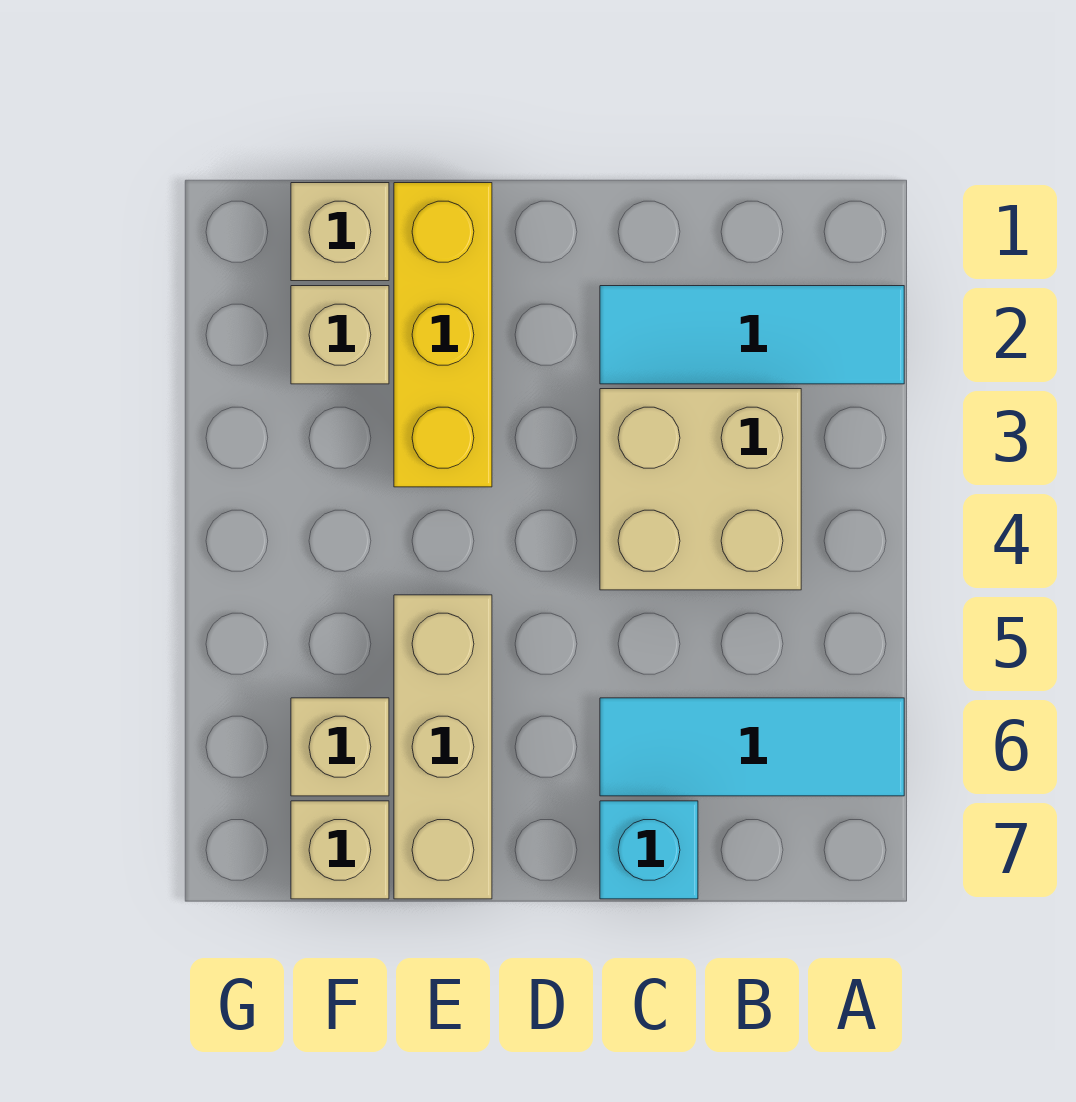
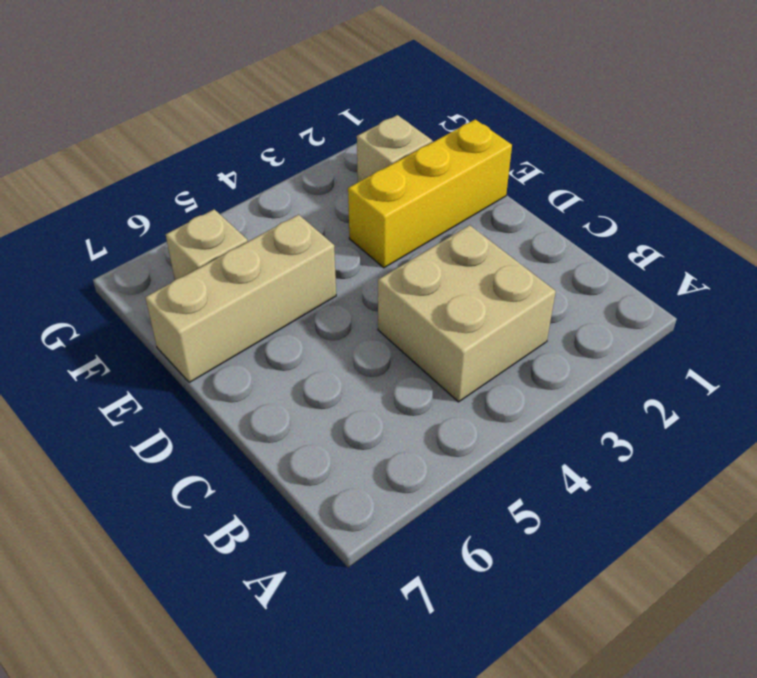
none -> cyan tile A2:C2 level 1
none -> cyan tile A6:C6 level 1

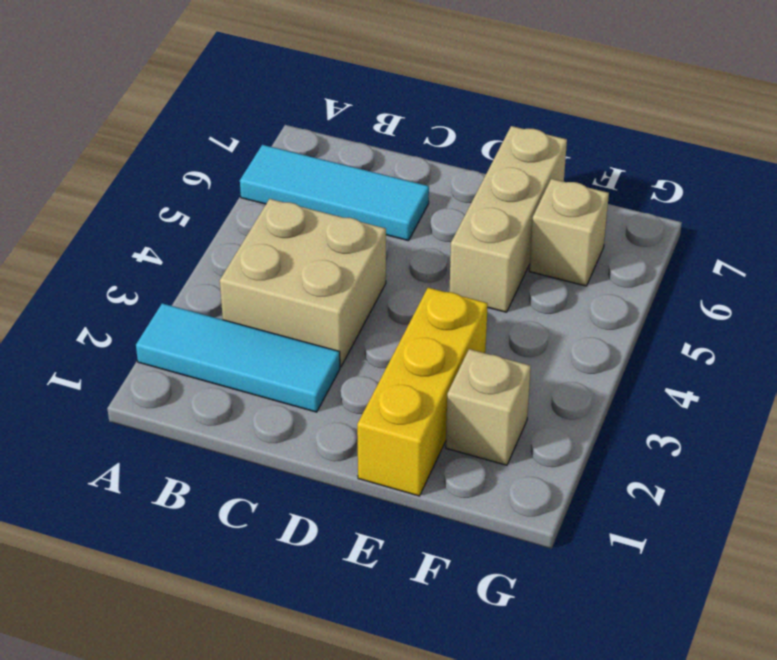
none -> cyan brick C7 level 1
none -> tan brick F1 level 1

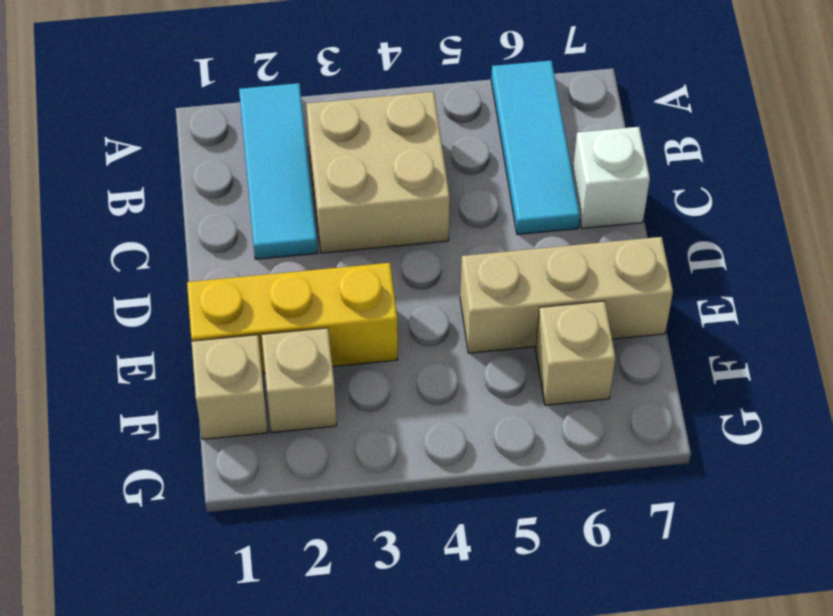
white brick C7 level 1 -> cyan brick C7 level 1
none -> tan brick F7 level 1

